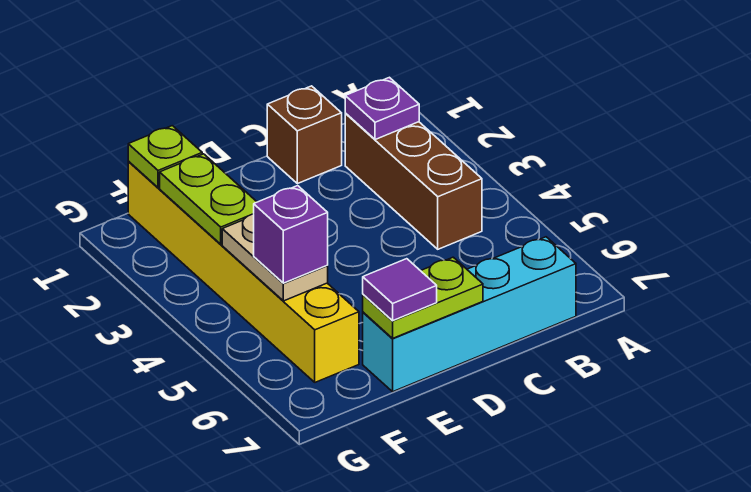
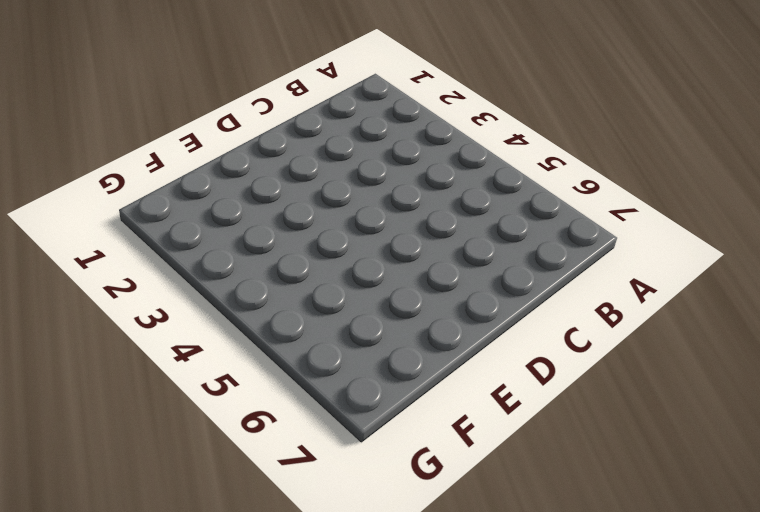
none -> brown brick B2:B4 level 1
none -> cyan brick B7:E7 level 1

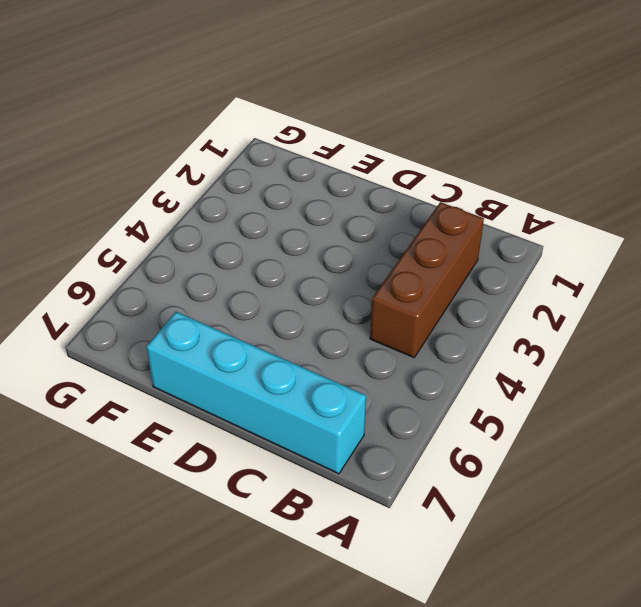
none -> brown brick C1 level 1
none -> yellow brick F1:F6 level 1

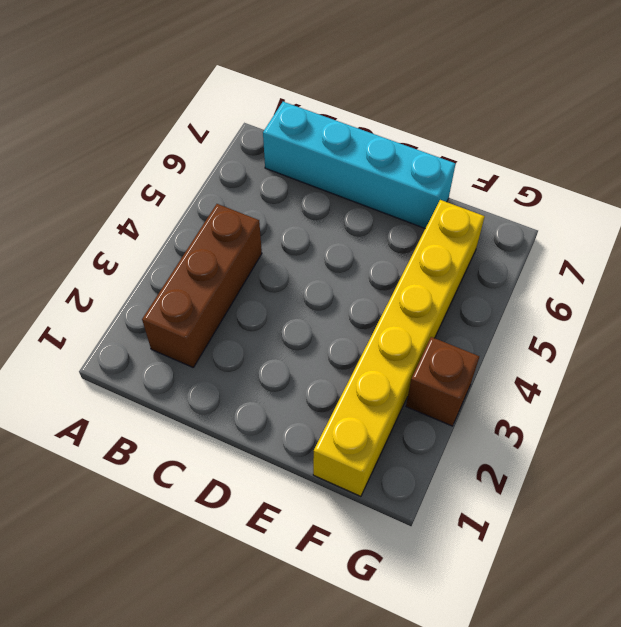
brown brick G3 level 1 -> brown brick C1 level 1
none -> purple plate B2 level 2
none -> lime plate D7:E7 level 2

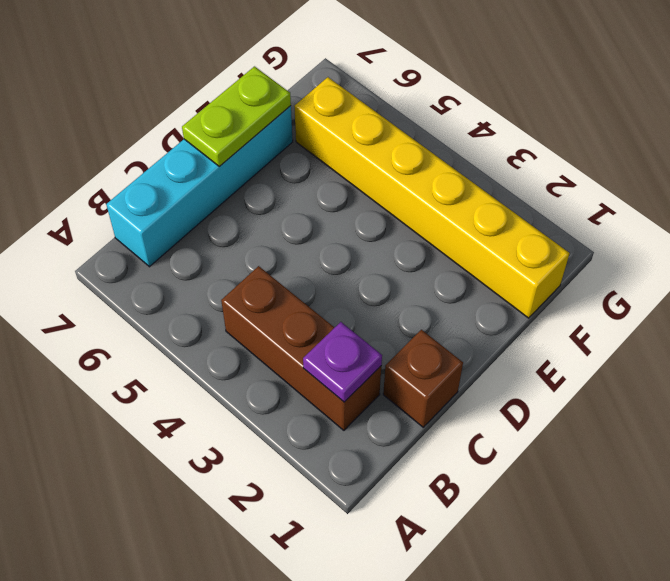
none -> lime plate F1 level 2
none -> lime plate F2:F3 level 2

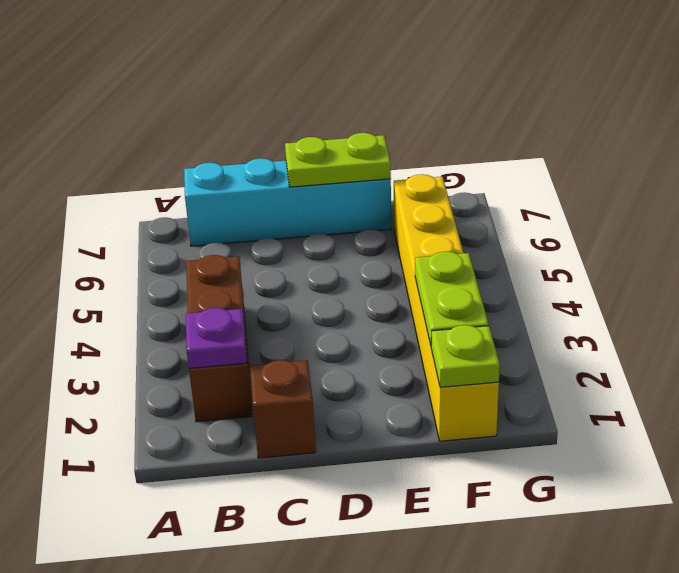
none -> tan plate F4:F5 level 2
none -> purple tile E7 level 3

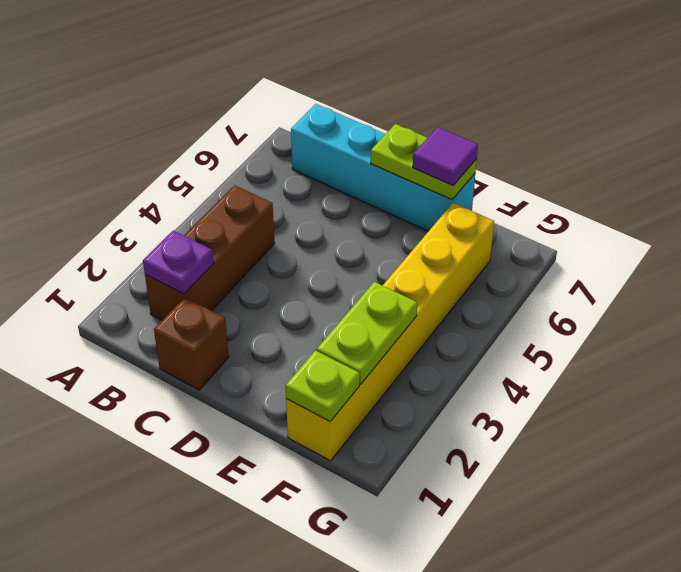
none -> tan plate F4:F5 level 2
none -> purple brick F5 level 3

